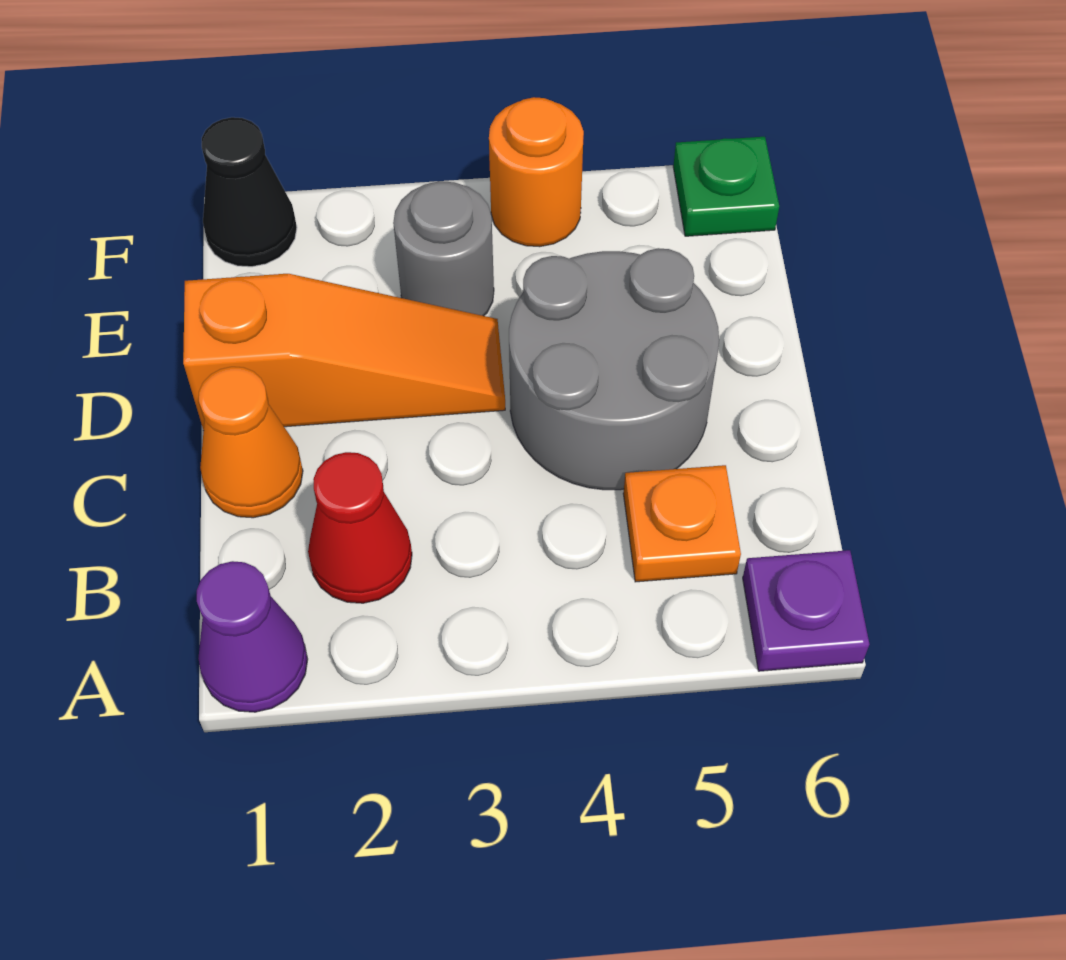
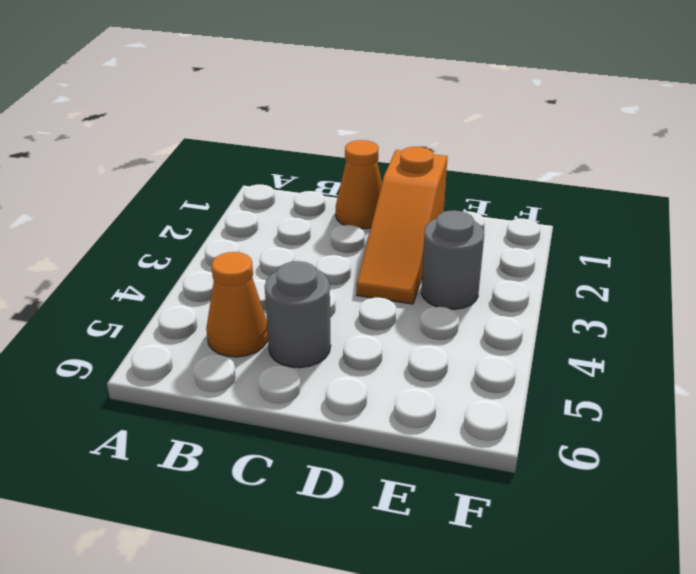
orange cone B5 level 1 -> orange plate B5 level 1
grey round brick C5 level 1 -> grey round brick C4:D5 level 1
none -> purple cone A1 level 1
none -> purple plate A6 level 1

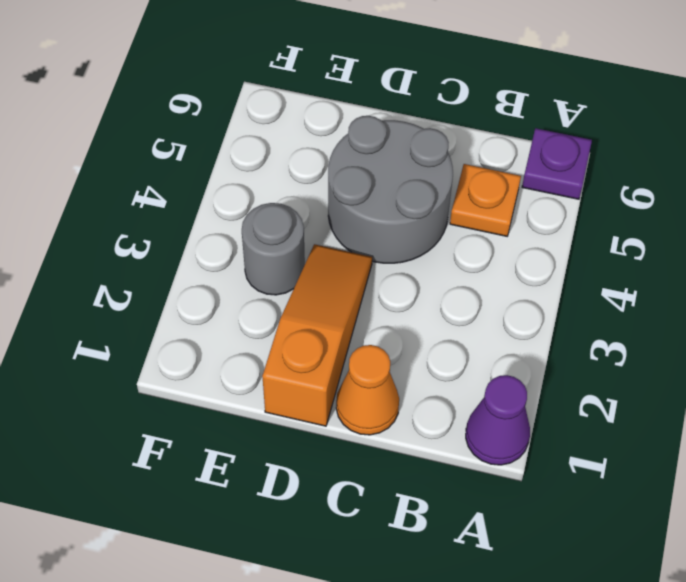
none -> red cone B2 level 1
none -> black cone F1 level 1

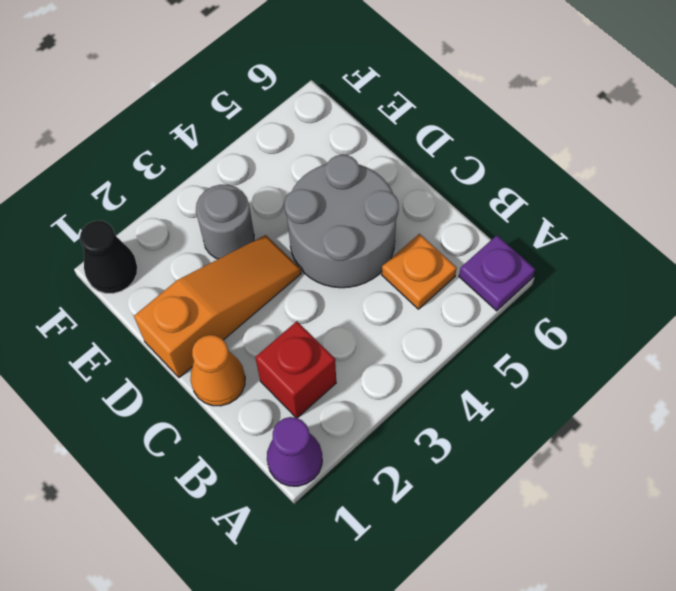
red brick B2 level 1 -> red cone B2 level 1
none -> orange round brick F4 level 1
none -> green plate F6 level 1

